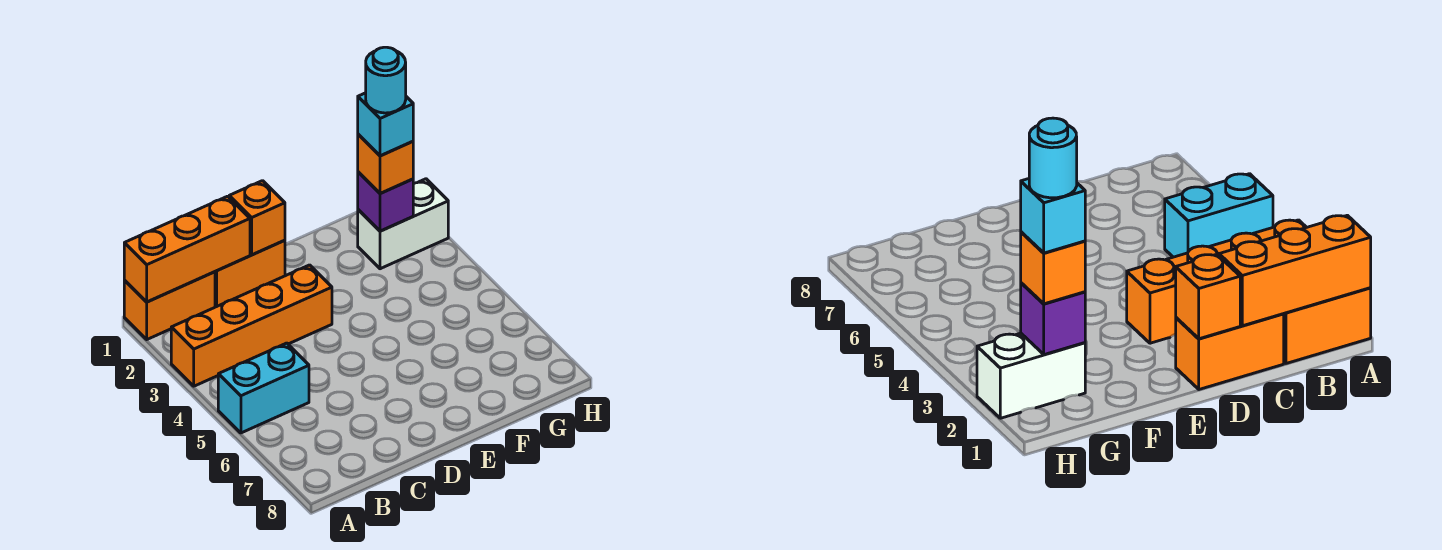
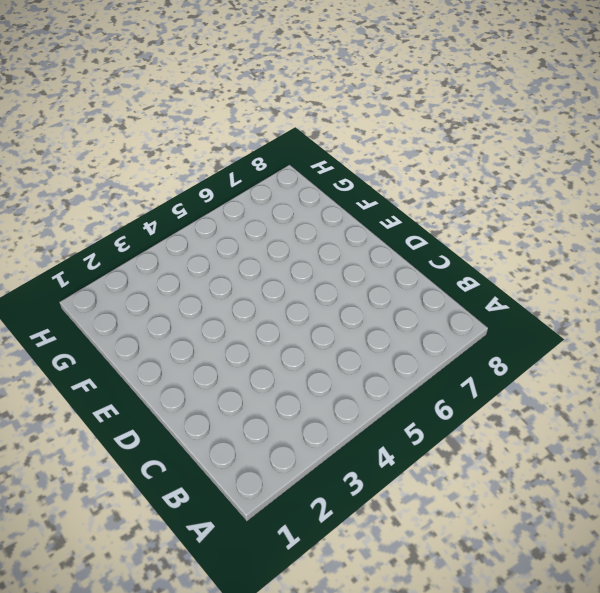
none -> orange brick A1:B1 level 1
none -> orange brick A3:D3 level 1

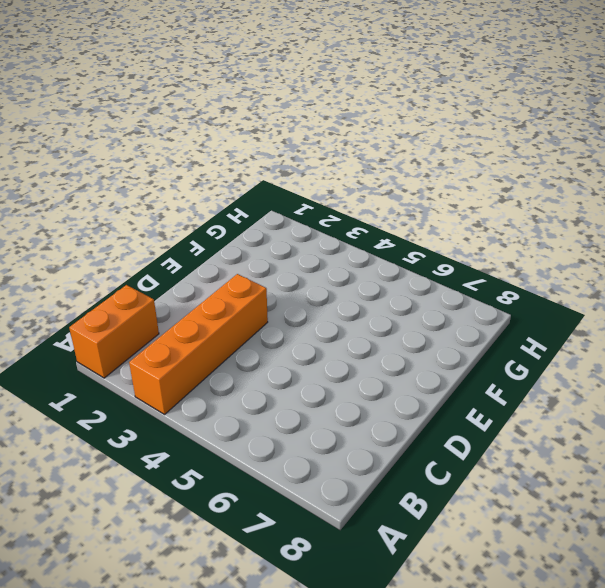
none -> cyan brick A5:B5 level 1
none -> orange brick C1:D1 level 1

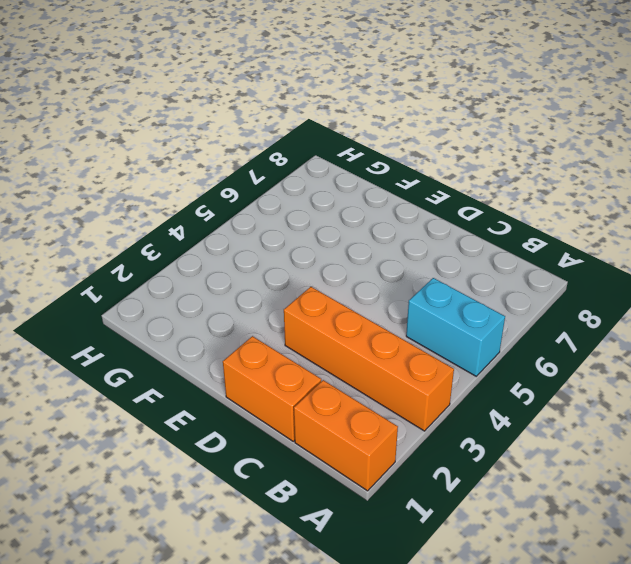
none -> white brick G2:H2 level 1
none -> orange brick A1:C1 level 2

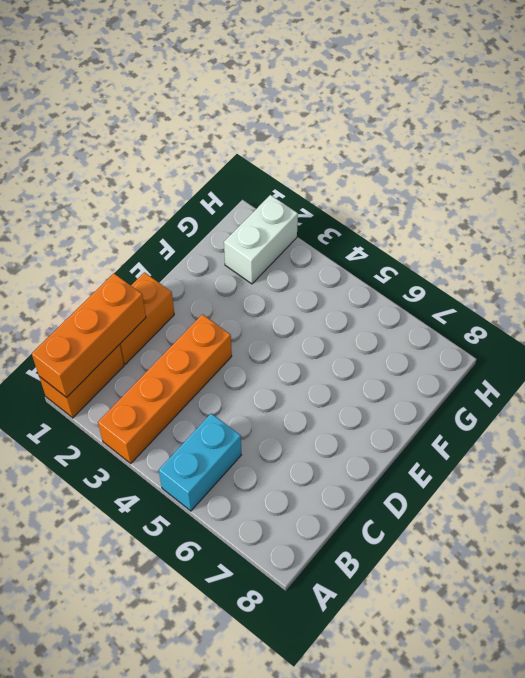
none -> orange brick D1 level 2
none -> purple brick G2 level 2

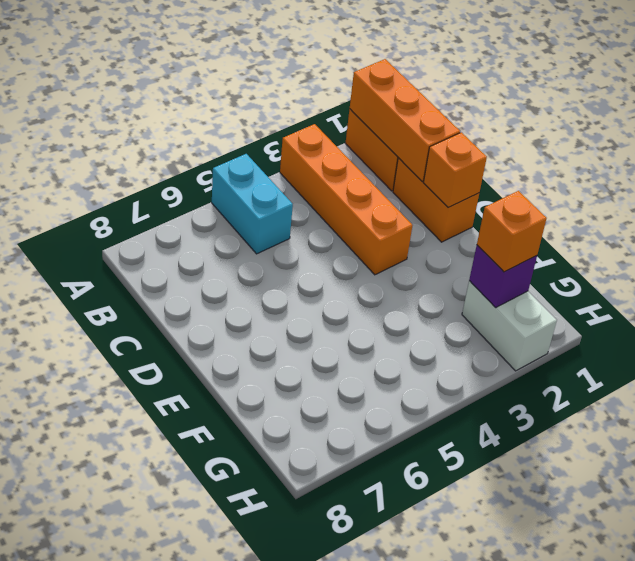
none -> cyan brick G2 level 4
none -> cyan round brick G2 level 5

